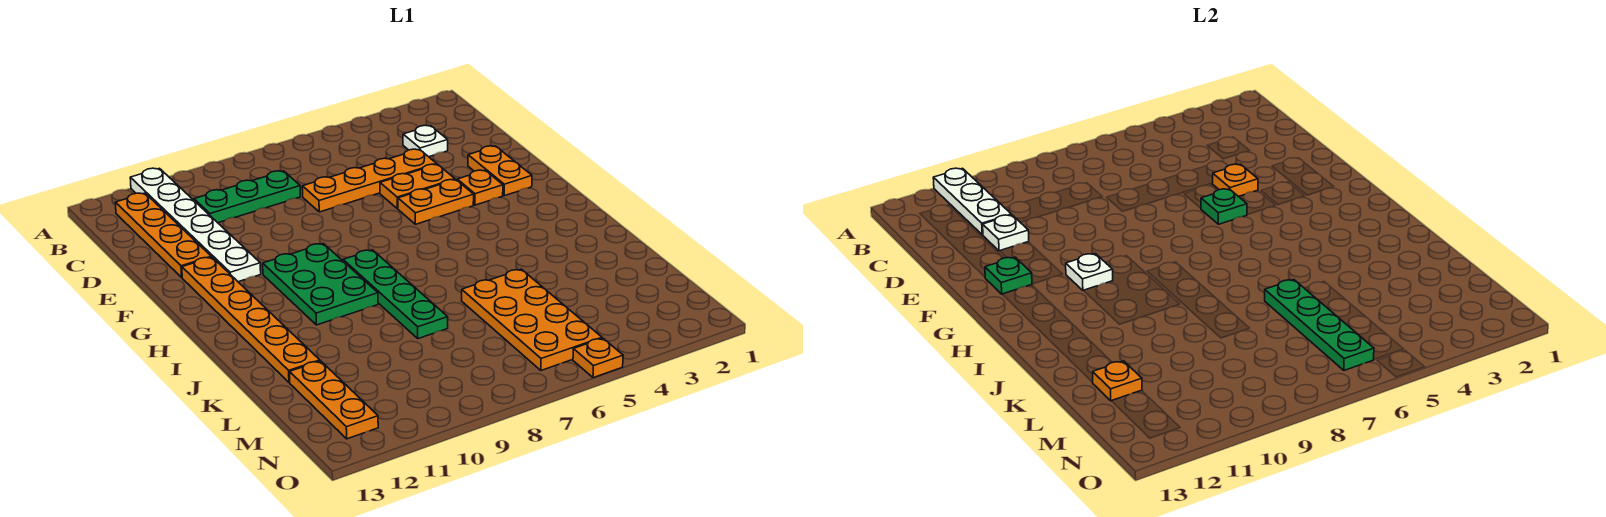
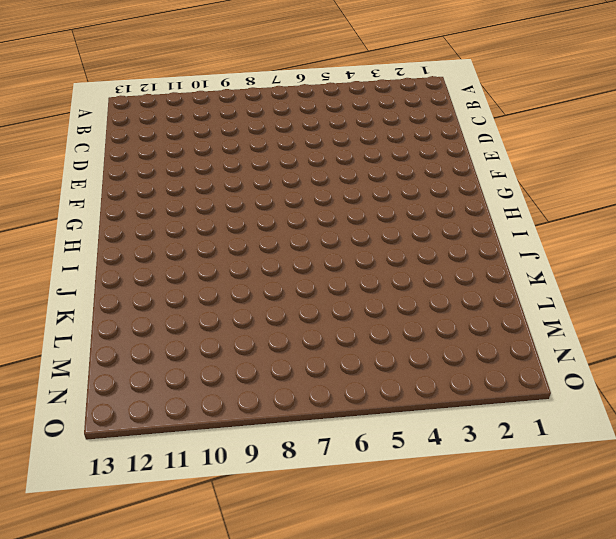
none -> white plate A11:F11 level 1
none -> orange plate B12:E12 level 1
none -> white plate C3 level 1

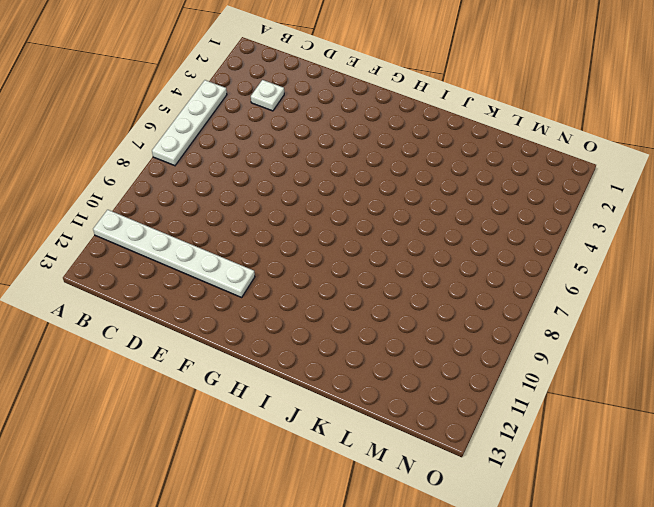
white plate A4:A7 level 1 -> none
none -> orange plate B12:E12 level 1
none -> green plate C8:C10 level 1
none -> orange plate D4:D7 level 1

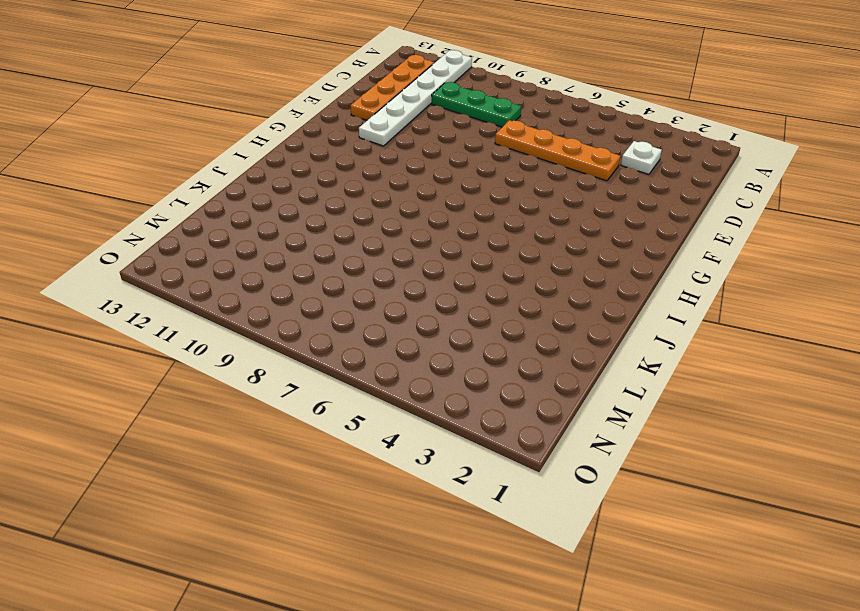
none -> orange plate E2:F2 level 1
none -> orange plate E4:E5 level 1
none -> orange plate F3 level 1

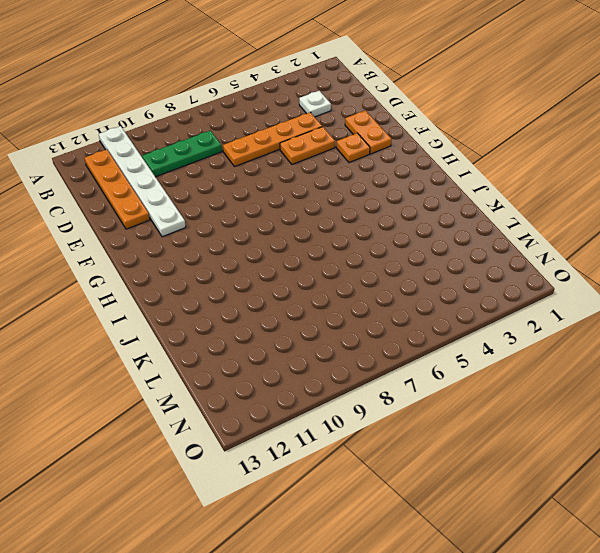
none -> orange plate F4:F5 level 1
none -> orange plate F12:K12 level 1
none -> green plate G9:I10 level 1

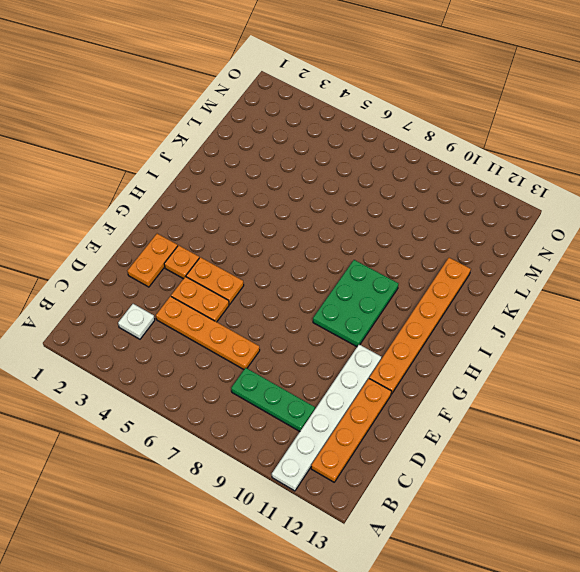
none -> green plate H8:K8 level 1
none -> orange plate K5:N6 level 1
none -> orange plate L12:N12 level 1

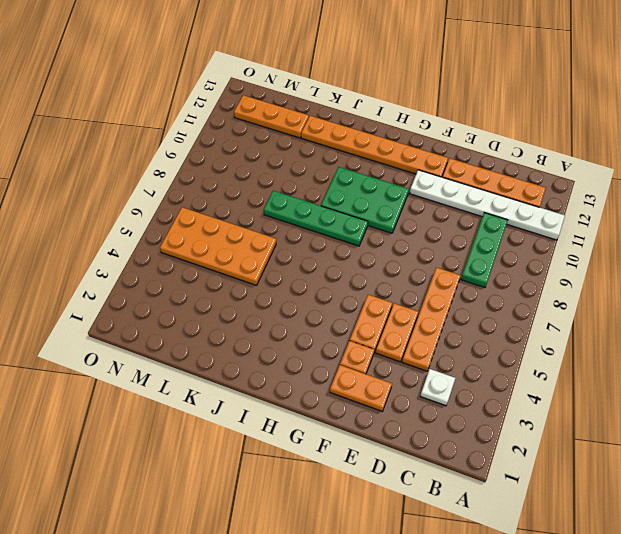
none -> orange plate O5 level 1
none -> white plate A11:C11 level 2
none -> white plate D11 level 2

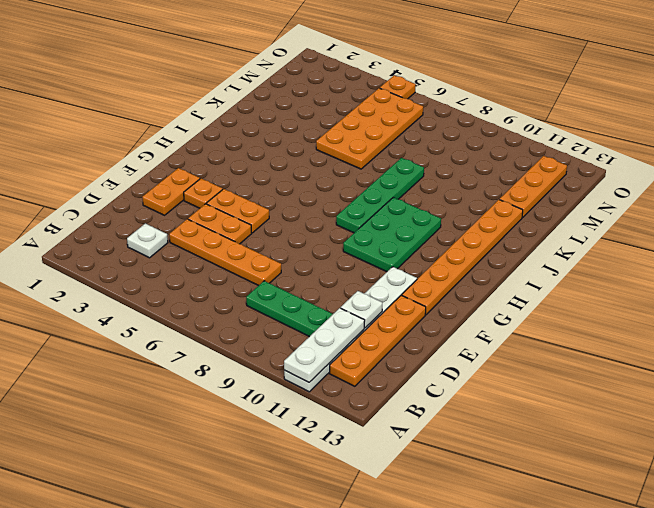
none -> orange plate E4 level 2
none -> green plate F5 level 2
none -> green plate F12 level 2

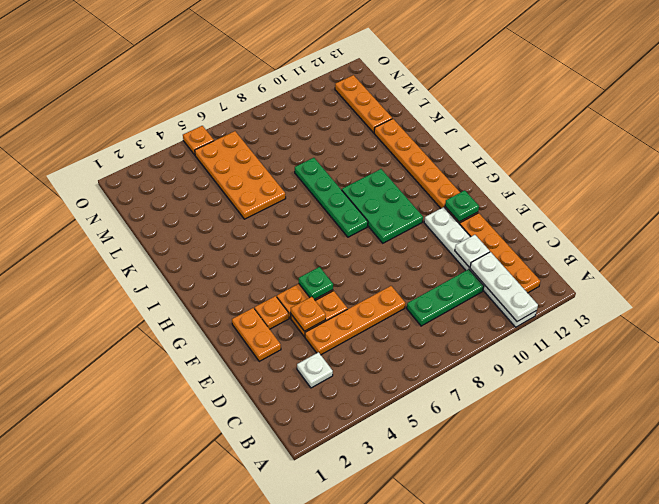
none -> white plate G10 level 2
none -> green plate K6:N6 level 2
none -> orange plate L12 level 2

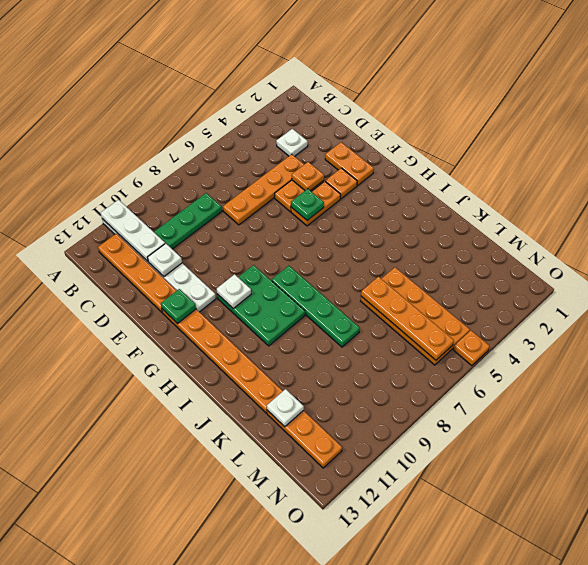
orange plate K6:N6 level 2 -> green plate K6:N6 level 2
white plate L12 level 2 -> orange plate L12 level 2

